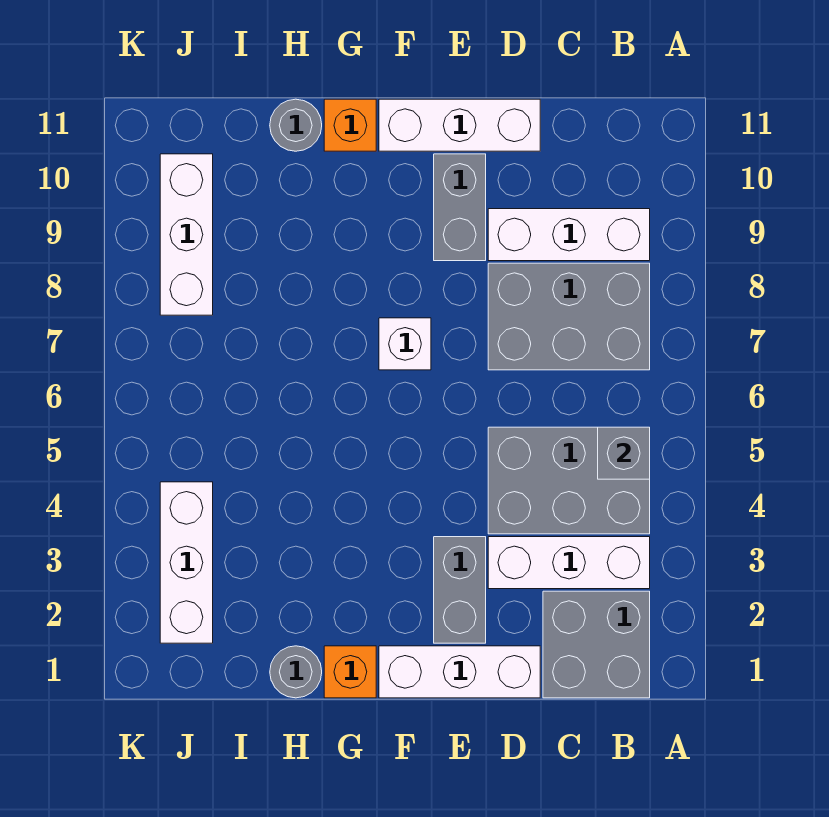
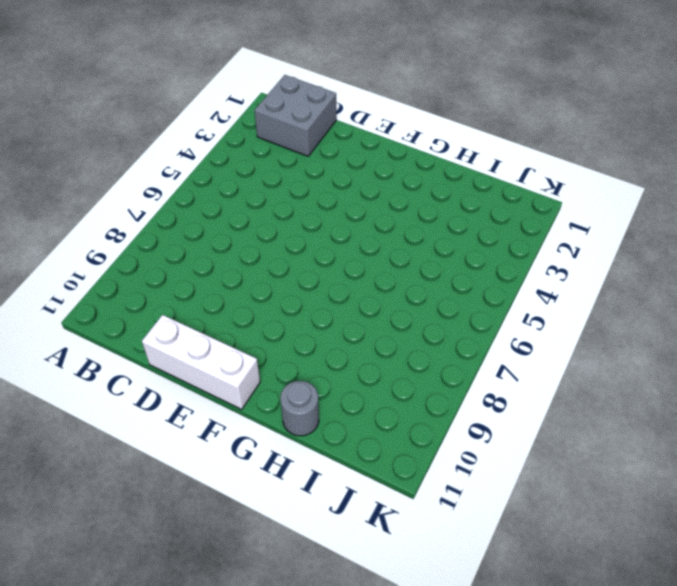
none -> white brick B3:D3 level 1
none -> grey brick B4:D5 level 1
none -> grey brick B7:D8 level 1

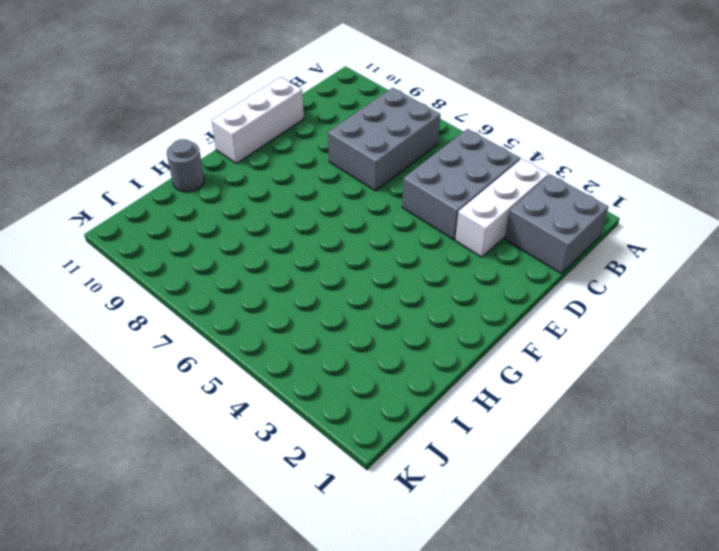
none -> white brick B9:D9 level 1
none -> white brick D1:F1 level 1
none -> grey brick E2:E3 level 1

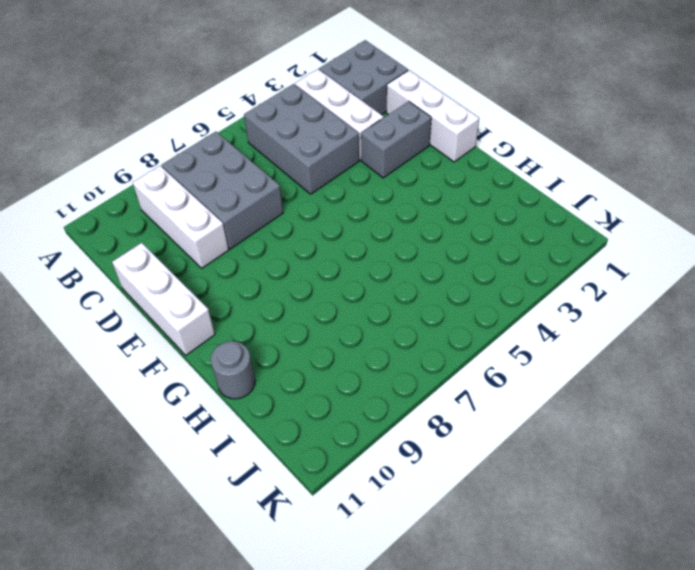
none -> grey brick E9:E10 level 1
none -> white brick F7 level 1
none -> orange brick G1 level 1

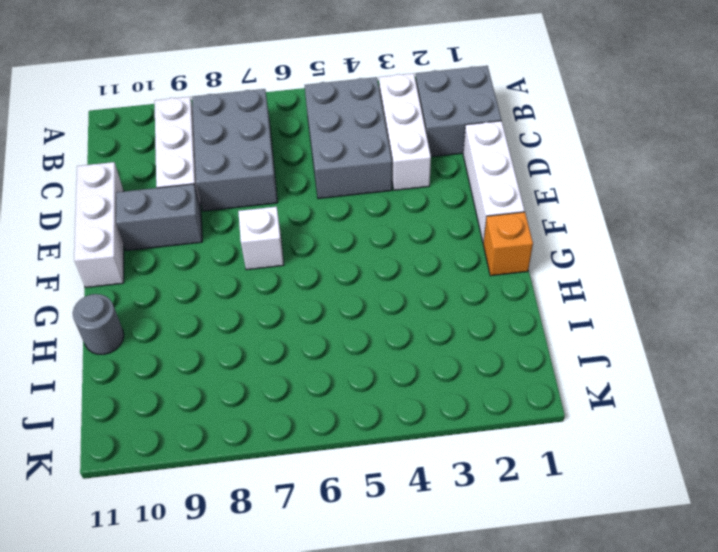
none -> grey brick E2:E3 level 1
none -> orange brick G11 level 1
none -> grey round brick H1 level 1

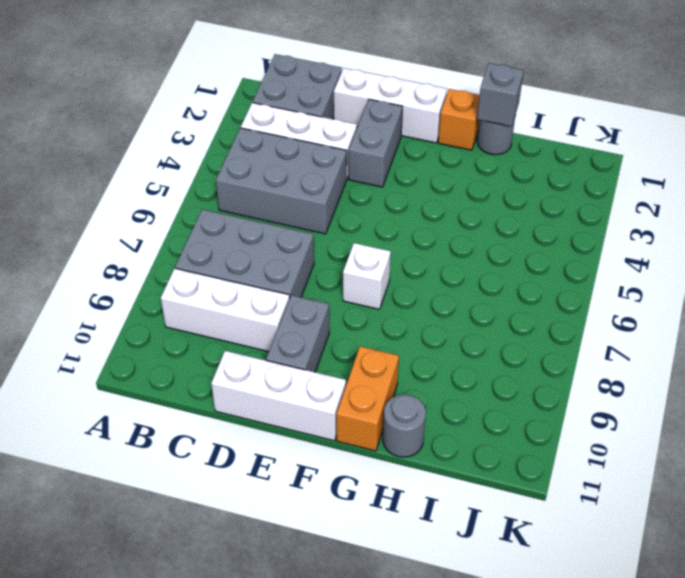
orange brick G10:G11 level 1 -> orange brick G11 level 1
grey brick H1 level 2 -> grey brick B5 level 2
none -> white brick J2:J4 level 1
none -> white brick J8:J10 level 1

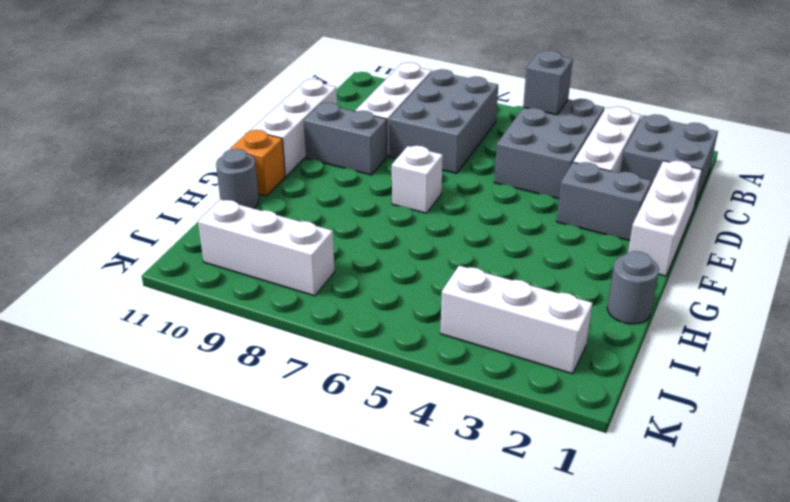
none -> orange brick G1 level 1

